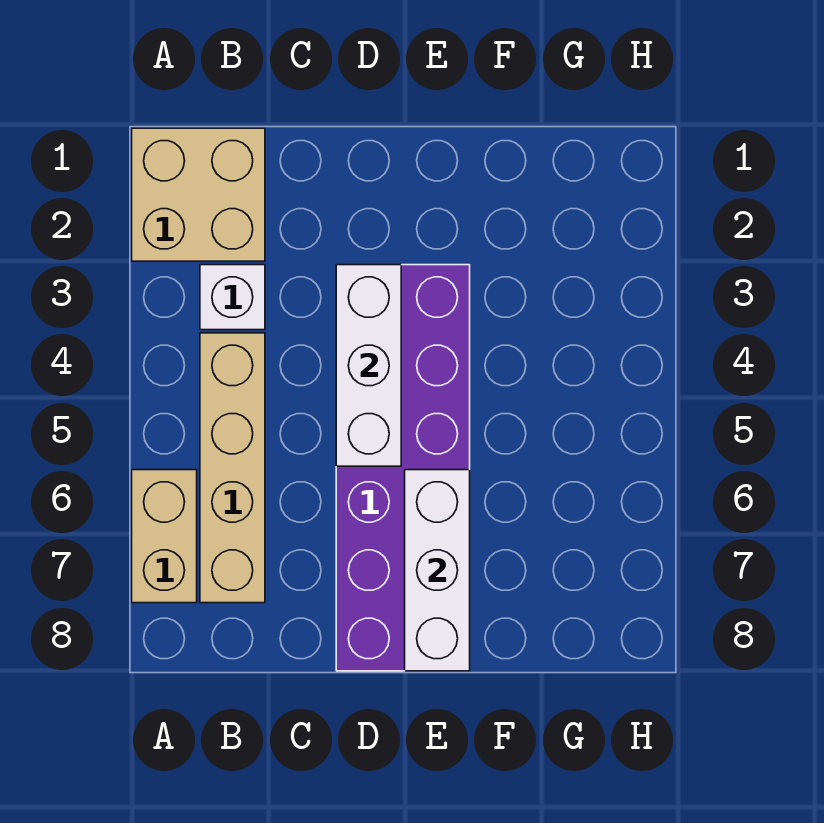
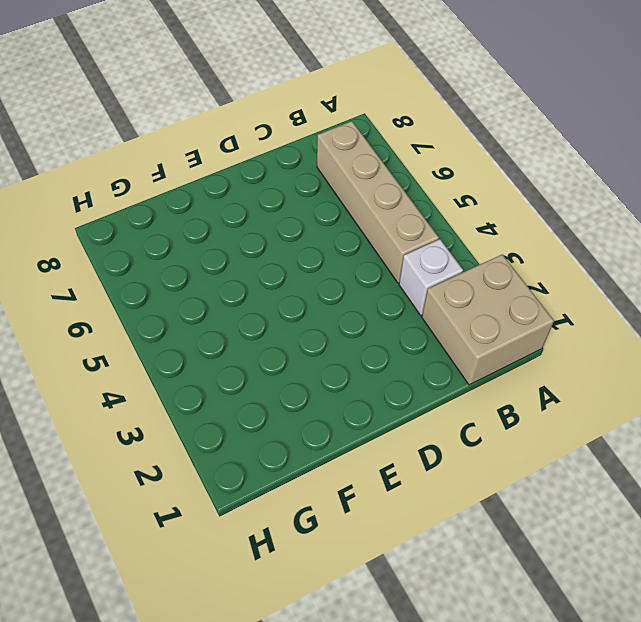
none -> tan brick A6:A7 level 1
none -> purple brick D3:E8 level 1

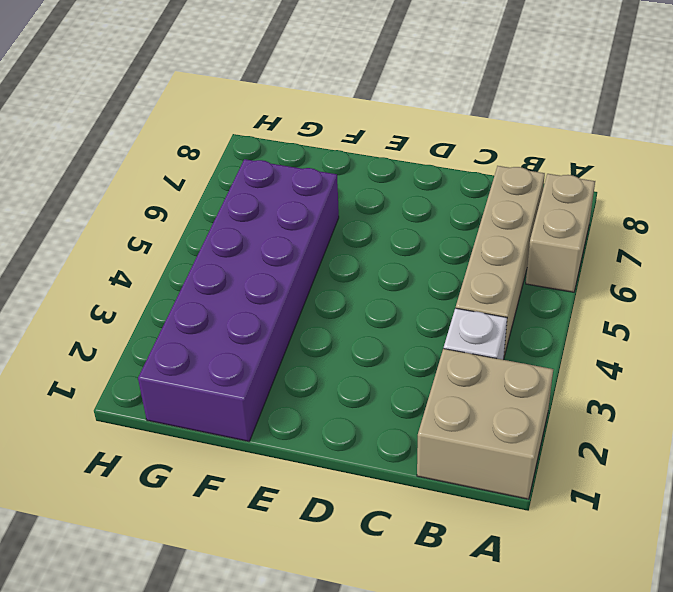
purple brick F1:G6 level 1 -> purple brick D3:E8 level 1
none -> white brick D3:D5 level 2
none -> white brick E6:E8 level 2

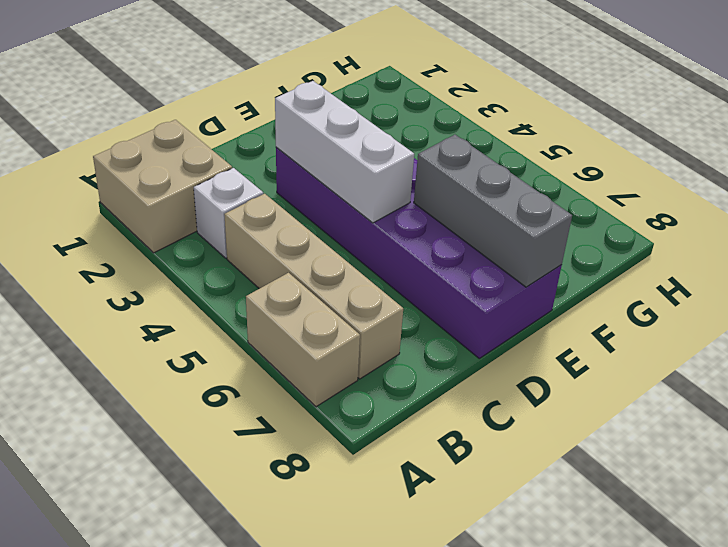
grey brick E6:E8 level 2 -> white brick E6:E8 level 2

